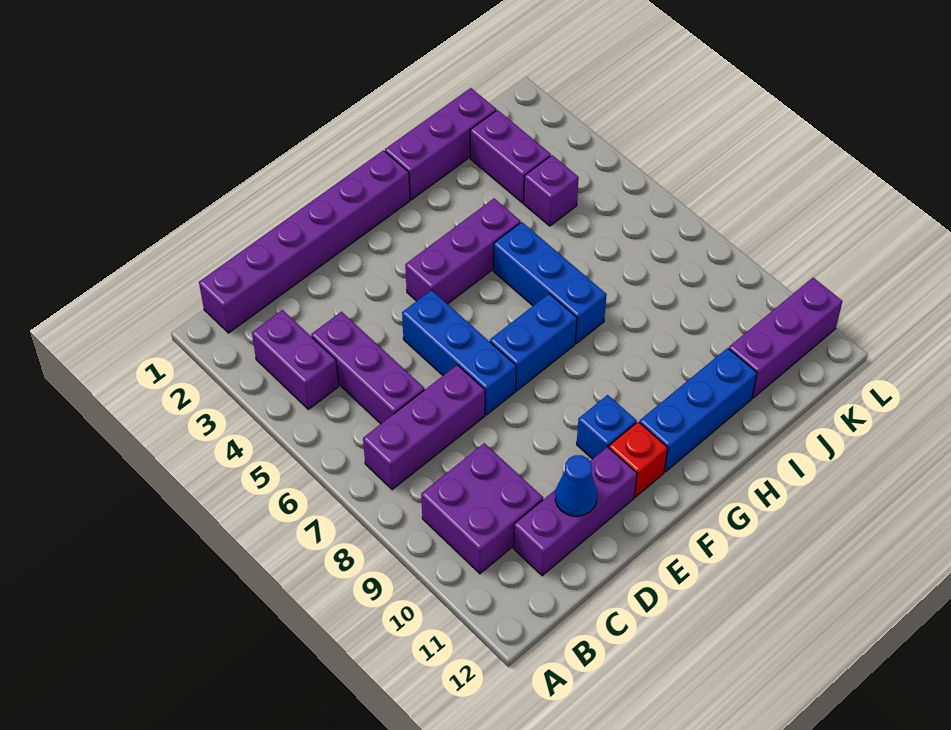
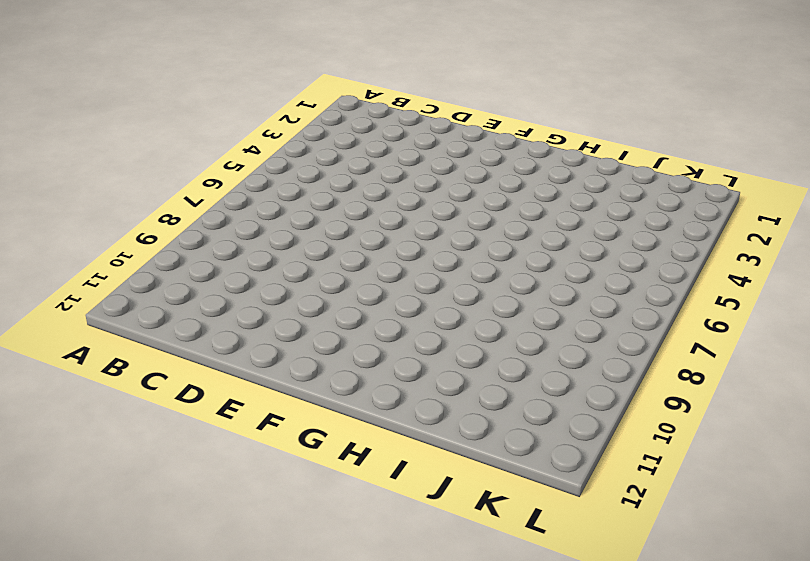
none -> purple brick B1:G1 level 1
none -> purple brick B3:B4 level 1
none -> purple brick B7:D7 level 1

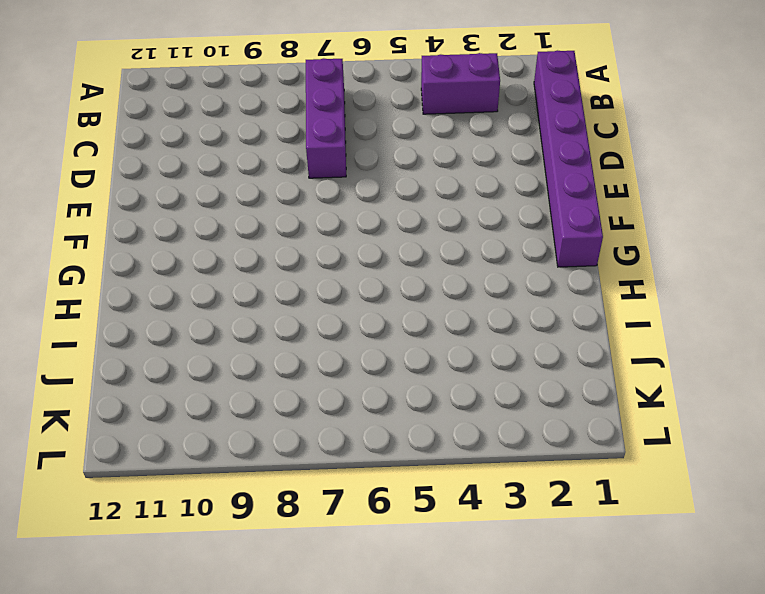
none -> purple brick B9:C10 level 1
none -> purple brick C4:C6 level 1
none -> purple brick C11:E11 level 1

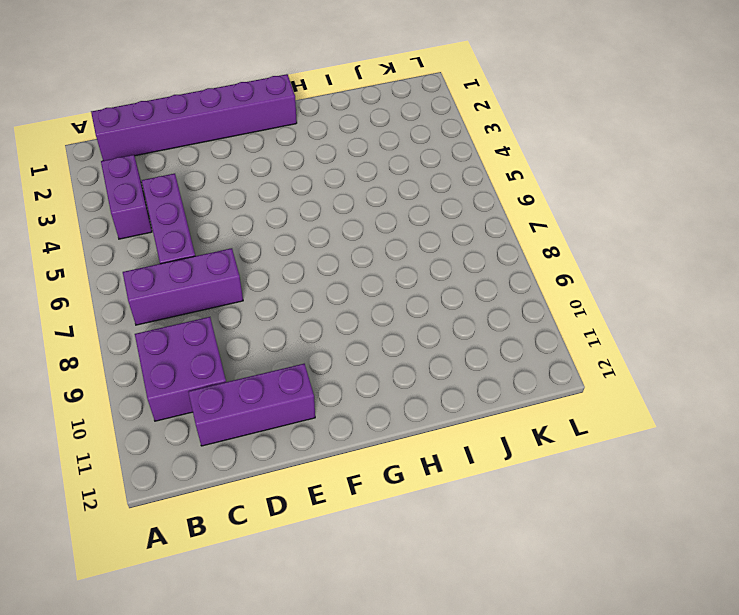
none -> blue brick E5:E7 level 1
none -> purple brick F4:H4 level 1
none -> blue brick F7:G7 level 1

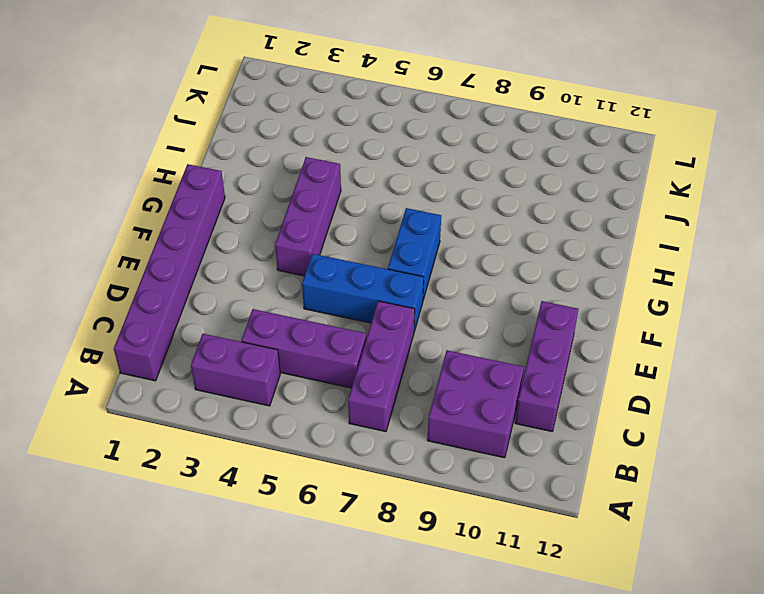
none -> blue brick F10 level 1
none -> red brick F11 level 1
none -> blue brick G11:I11 level 1

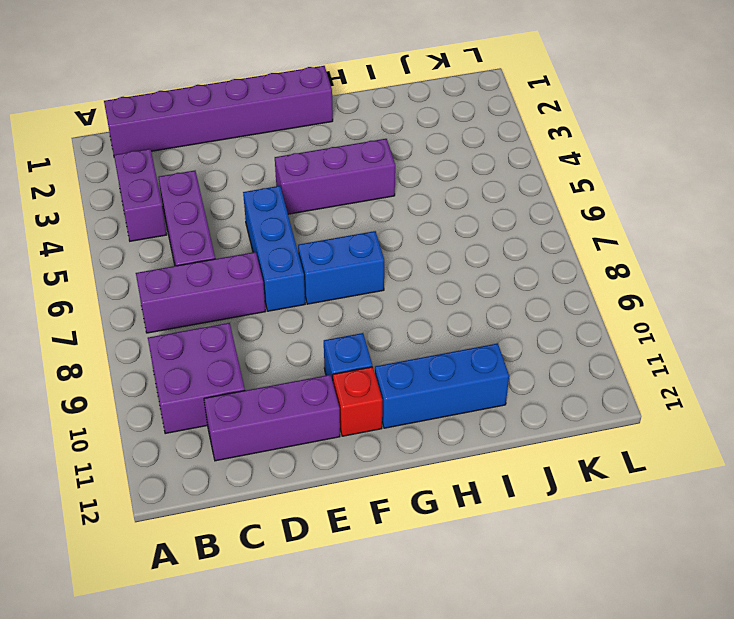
none -> purple brick H1:J1 level 1
none -> blue brick H5:H7 level 1
none -> purple brick J2:J3 level 1

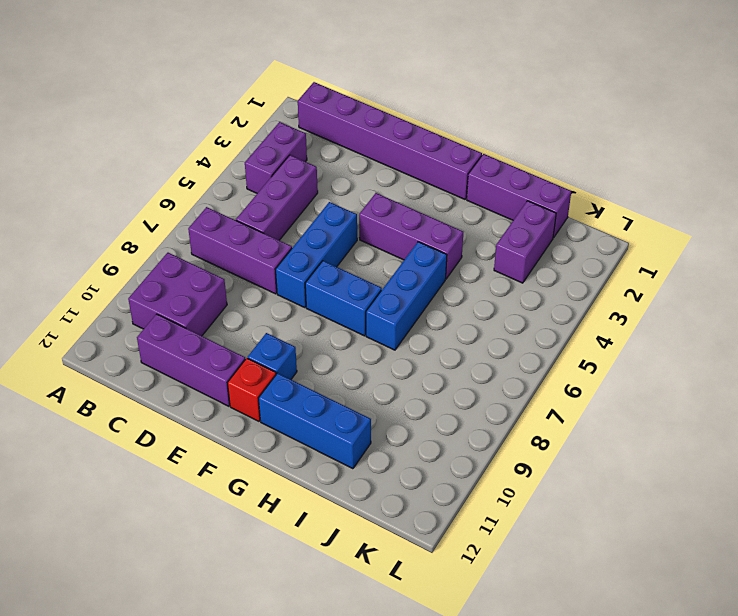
none -> purple brick J4 level 1
none -> purple brick J11:L11 level 1
none -> blue cone D11 level 2

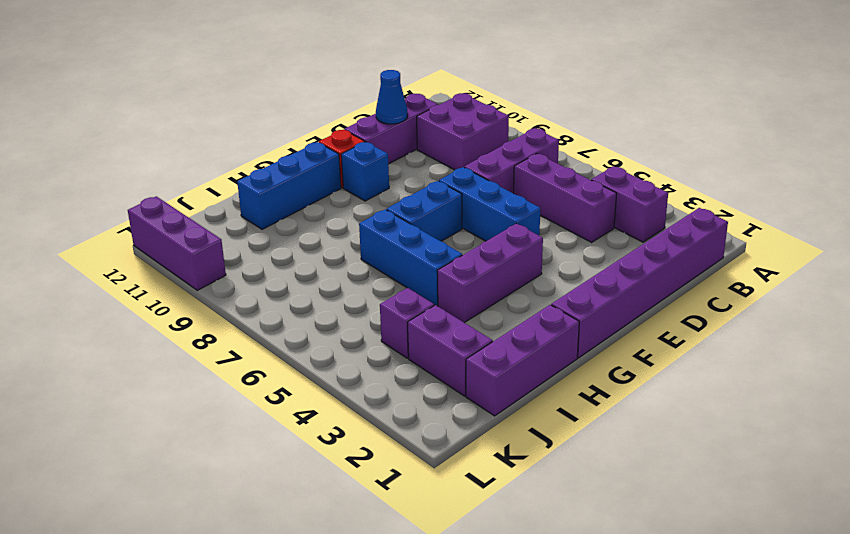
purple brick L10:L12 level 1 -> purple brick J11:L11 level 1

